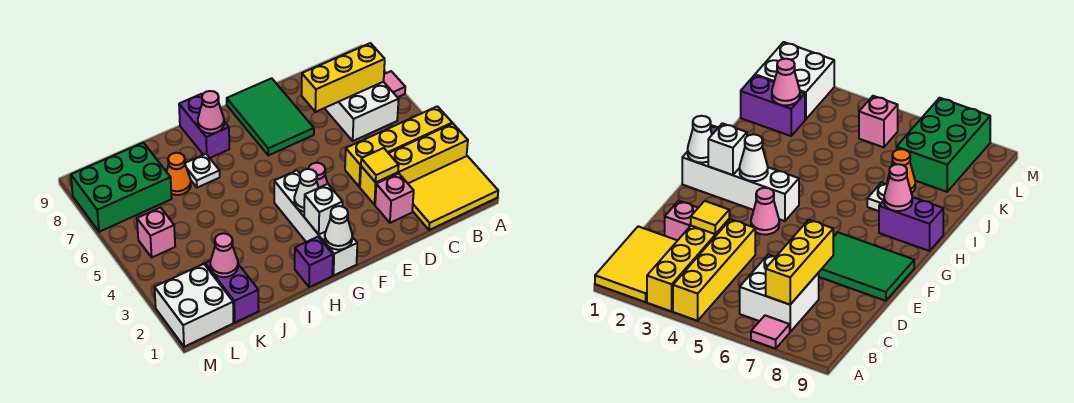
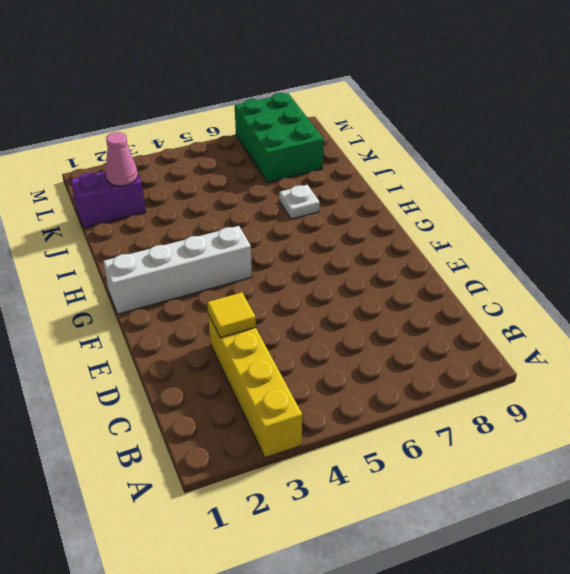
none -> yellow tile A1:C2 level 1
none -> yellow brick A4:D4 level 1
none -> pink tile A7 level 1

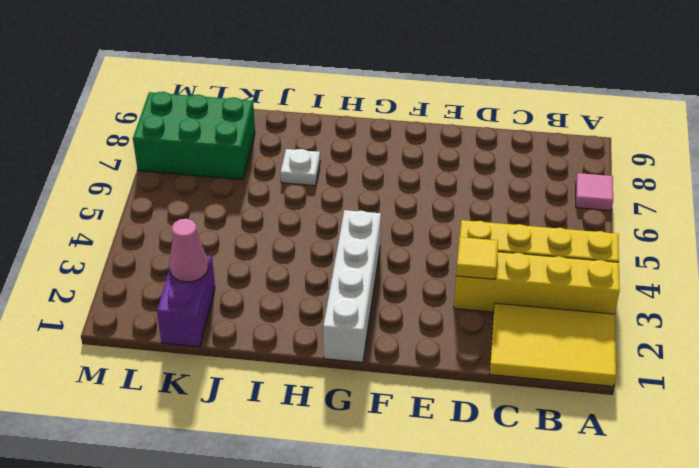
none -> white brick B6:C7 level 1
none -> pink brick D2 level 1
none -> green tile E7:F9 level 1

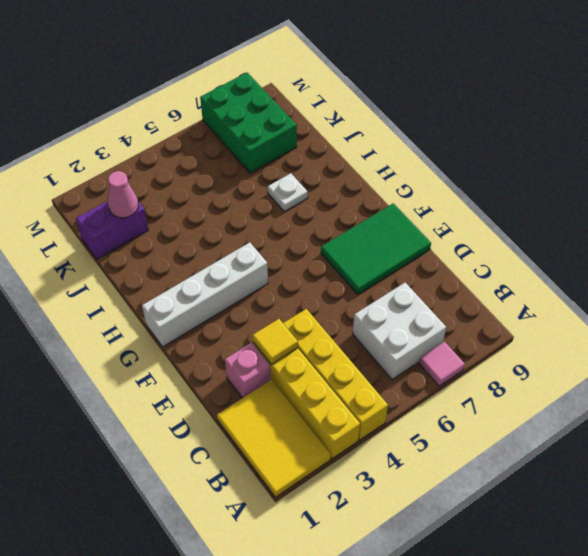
none -> pink cone F4 level 1
none -> purple brick H1 level 1
none -> purple brick H8:H9 level 1

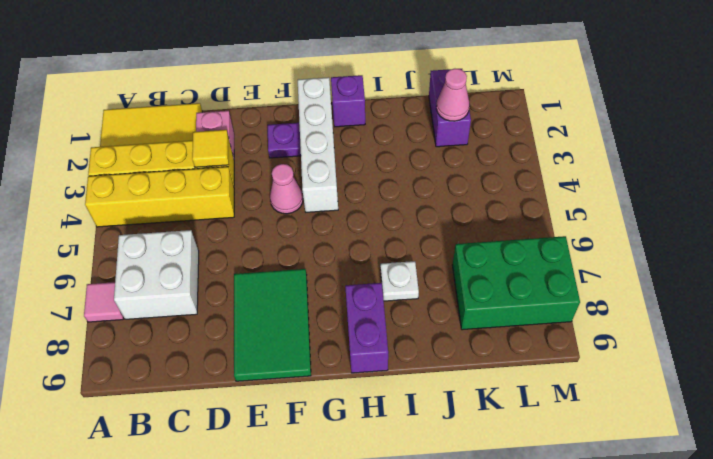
purple plate F2 level 1 -> none
none -> orange cone J7 level 1
none -> white brick L1:M2 level 1
none -> pink brick L5 level 1

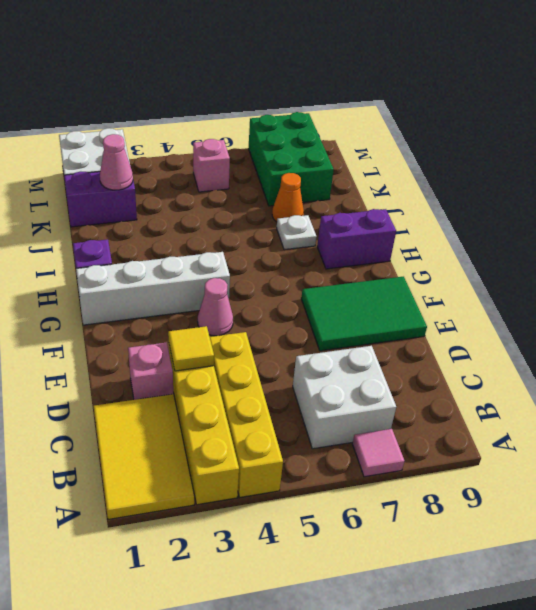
none -> yellow brick B7:D7 level 2
none -> white cone G1 level 2
none -> white brick G2 level 2

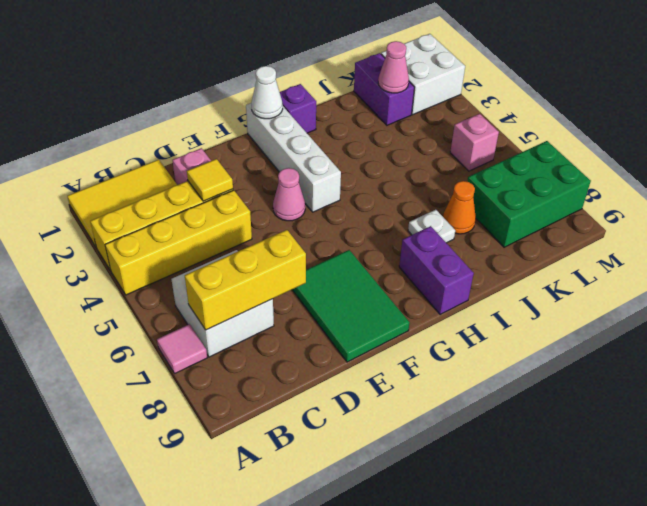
none -> white brick G2 level 2
none -> white cone G3 level 2
none -> pink cone H8 level 2

